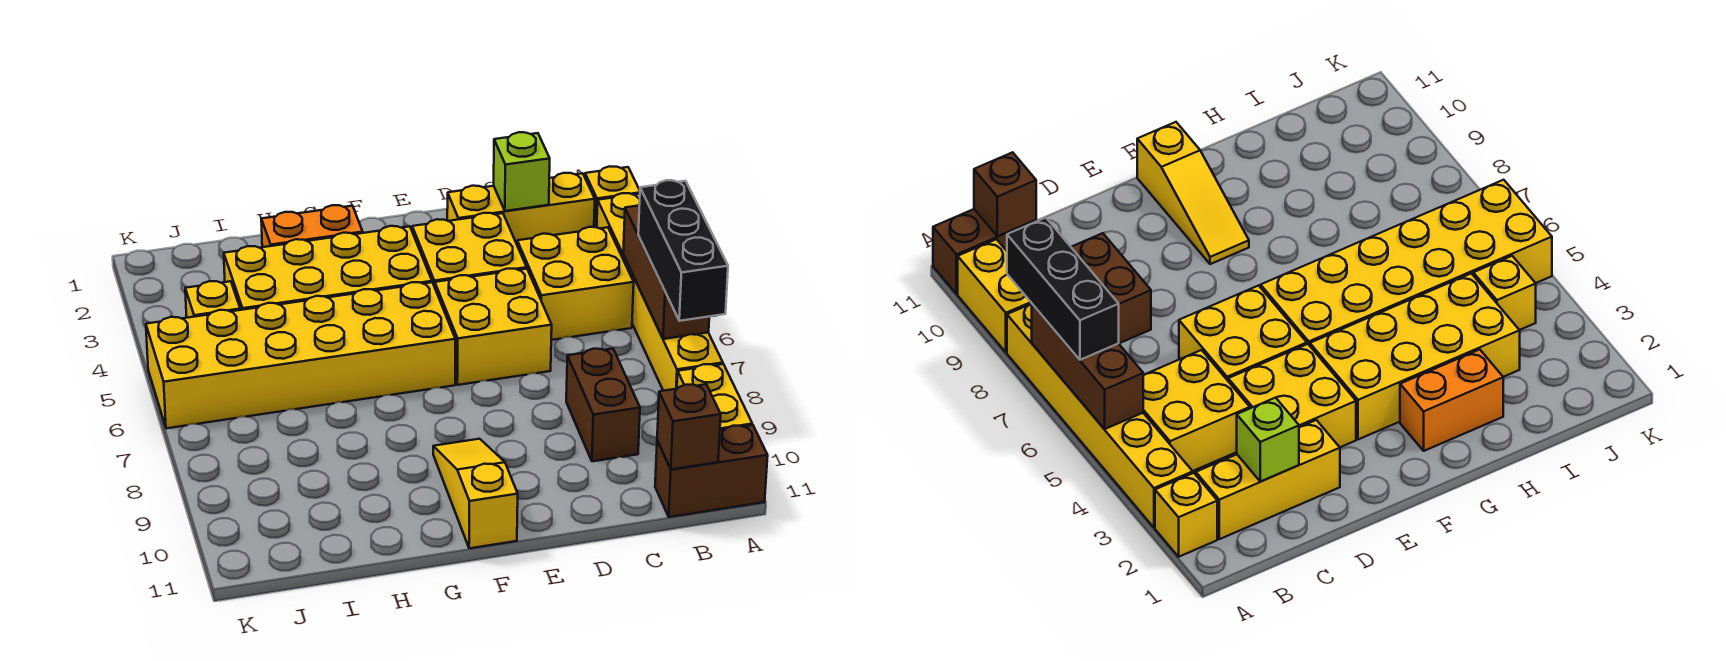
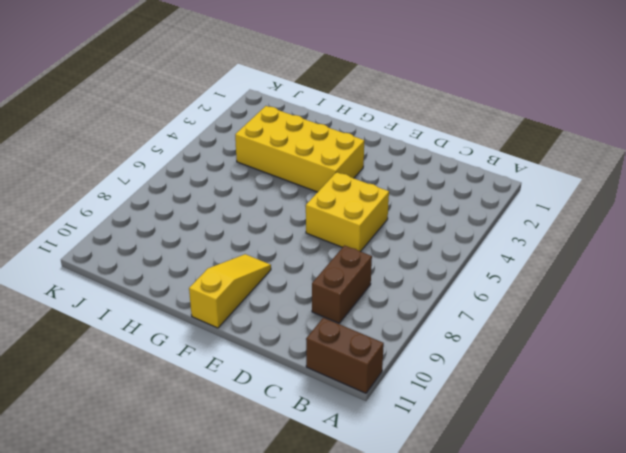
none -> yellow brick A2 level 1
none -> yellow brick A3:A8 level 1
none -> yellow brick A9:A10 level 1

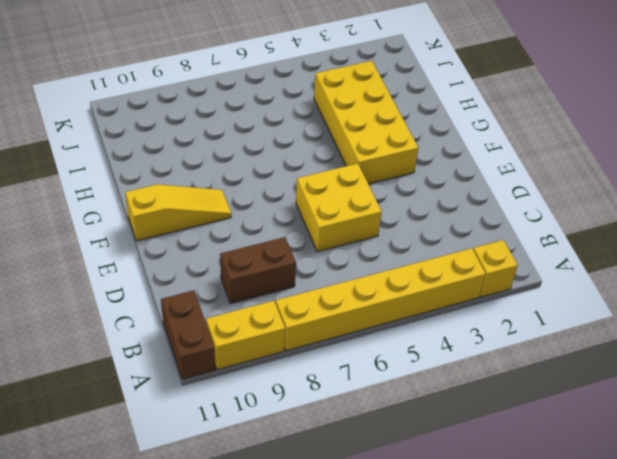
none -> yellow brick B2:D2 level 1
none -> yellow brick B4:C5 level 1
none -> yellow brick D3:E4 level 1

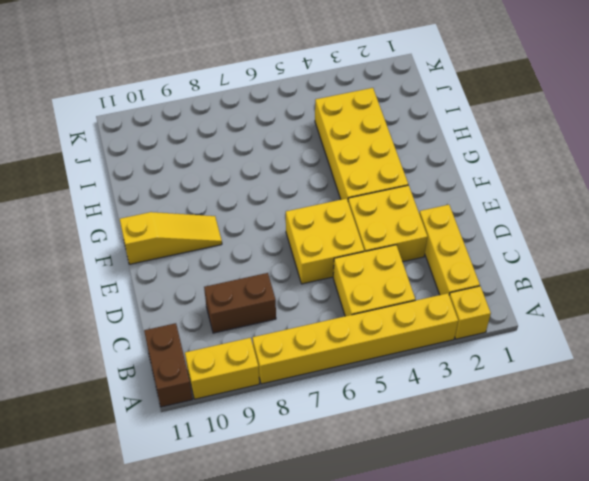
none -> yellow brick F5:K6 level 1
none -> orange brick G2:H2 level 1
none -> yellow brick J4 level 1

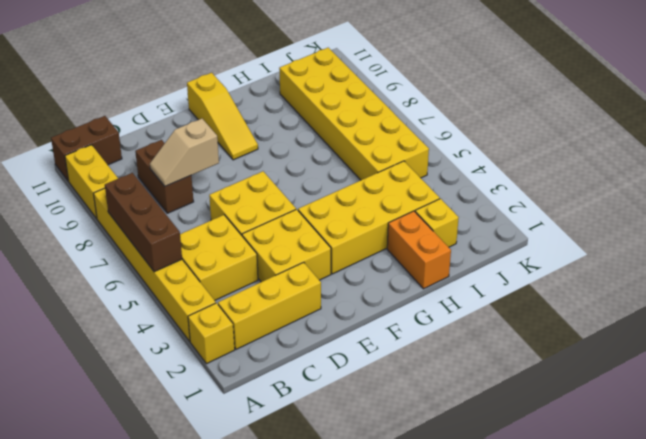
tan slope C8:D8 level 2 top D -> none
orange brick H1:H2 level 1 -> orange brick G2:H2 level 1
yellow brick I2 level 1 -> yellow brick J4 level 1
yellow brick I5:J10 level 1 -> yellow brick F5:K6 level 1
none -> brown brick B11 level 2
none -> lime brick C2 level 2
none -> black brick A6:A8 level 3

